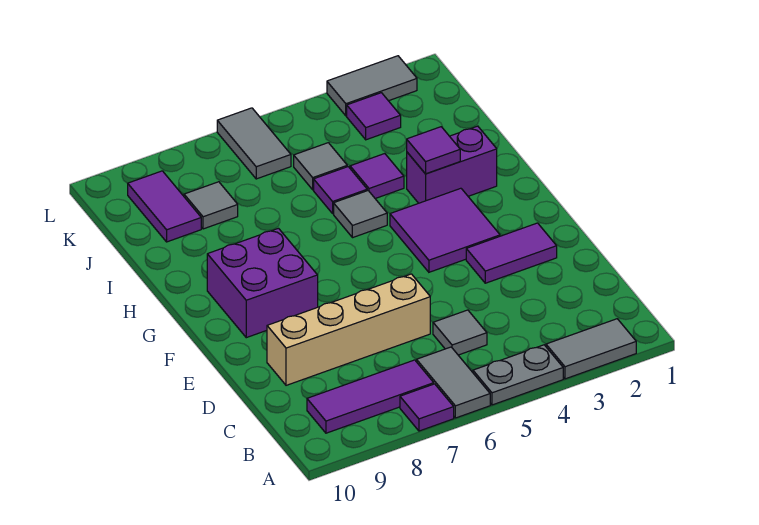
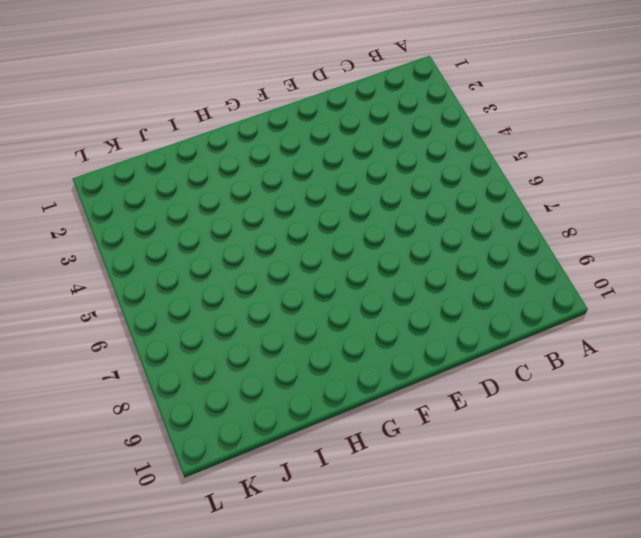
none -> grey tile A2:A3 level 1
none -> grey plate A4:A5 level 1
none -> grey tile A6:B6 level 1

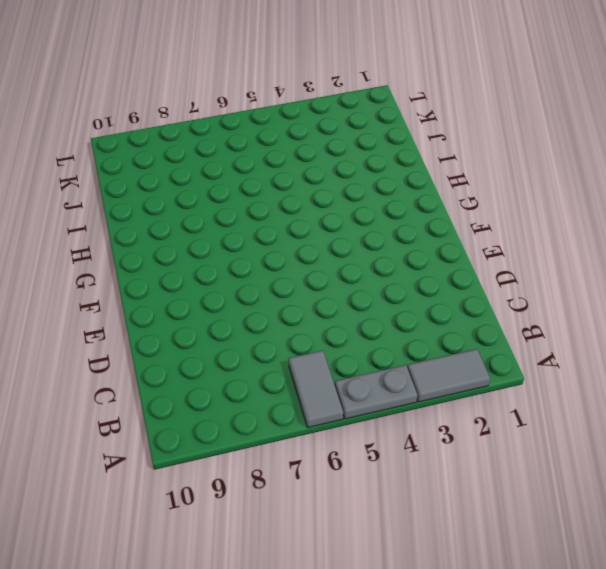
none -> purple tile A7 level 1
none -> purple tile B7:B9 level 1
none -> grey tile C5 level 1

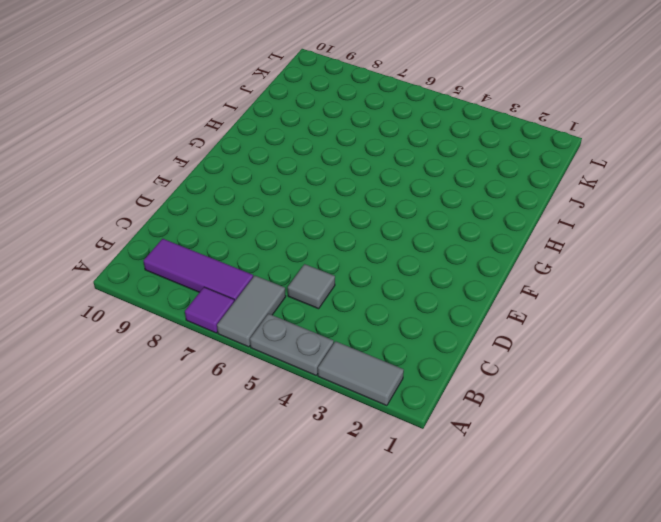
none -> tan brick D6:D9 level 1
none -> purple tile E2:E3 level 1
none -> purple tile F3:G4 level 1

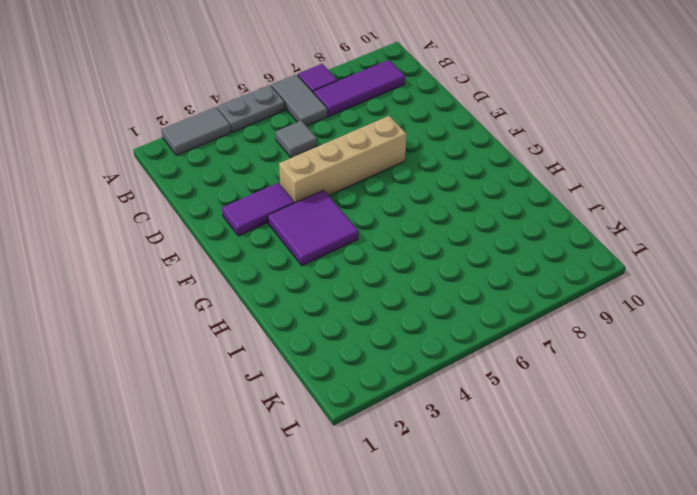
tan brick E4:E7 level 1 -> tan brick D6:D9 level 1
none -> purple brick F8:G9 level 1
none -> purple brick H2:H3 level 1
none -> grey tile H5 level 1

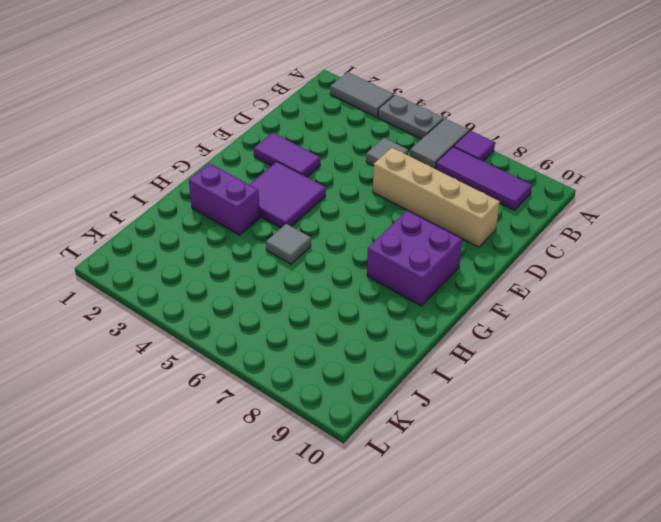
none -> purple tile I4 level 1
none -> purple tile I5 level 1
none -> grey tile J5 level 1

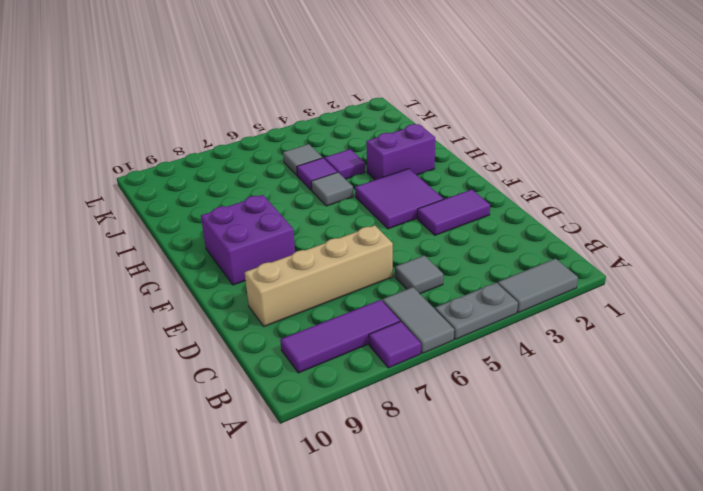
none -> grey tile J8 level 1
none -> purple tile J9:K9 level 1
none -> purple tile K3 level 1

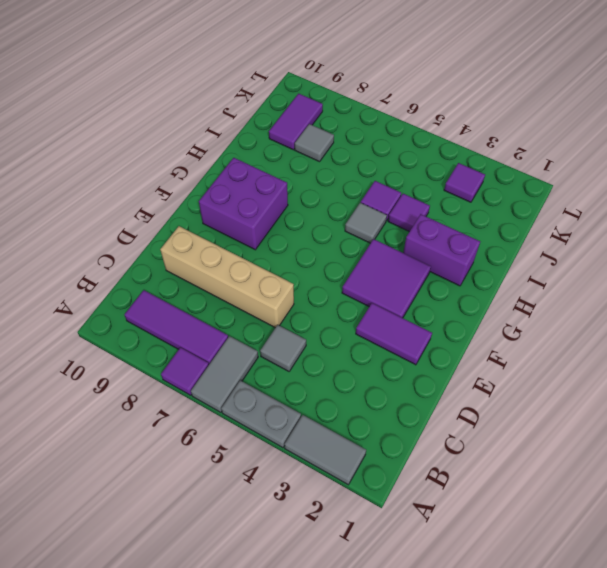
none -> grey tile J5 level 1
none -> grey tile K6:L6 level 1
none -> grey tile L2:L3 level 1

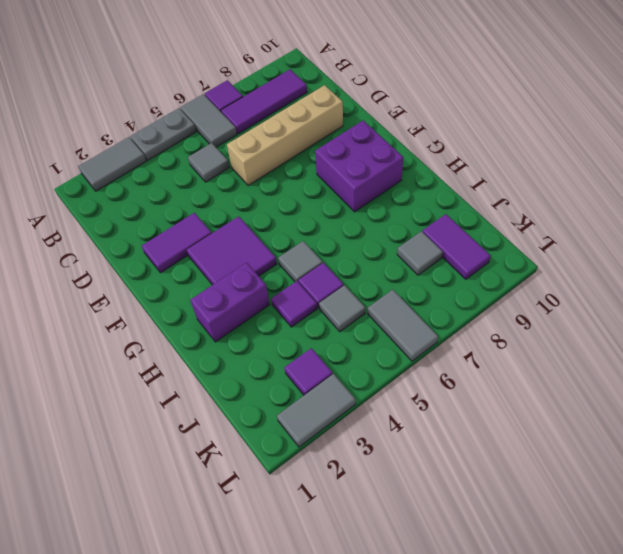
none -> purple tile H3 level 2

